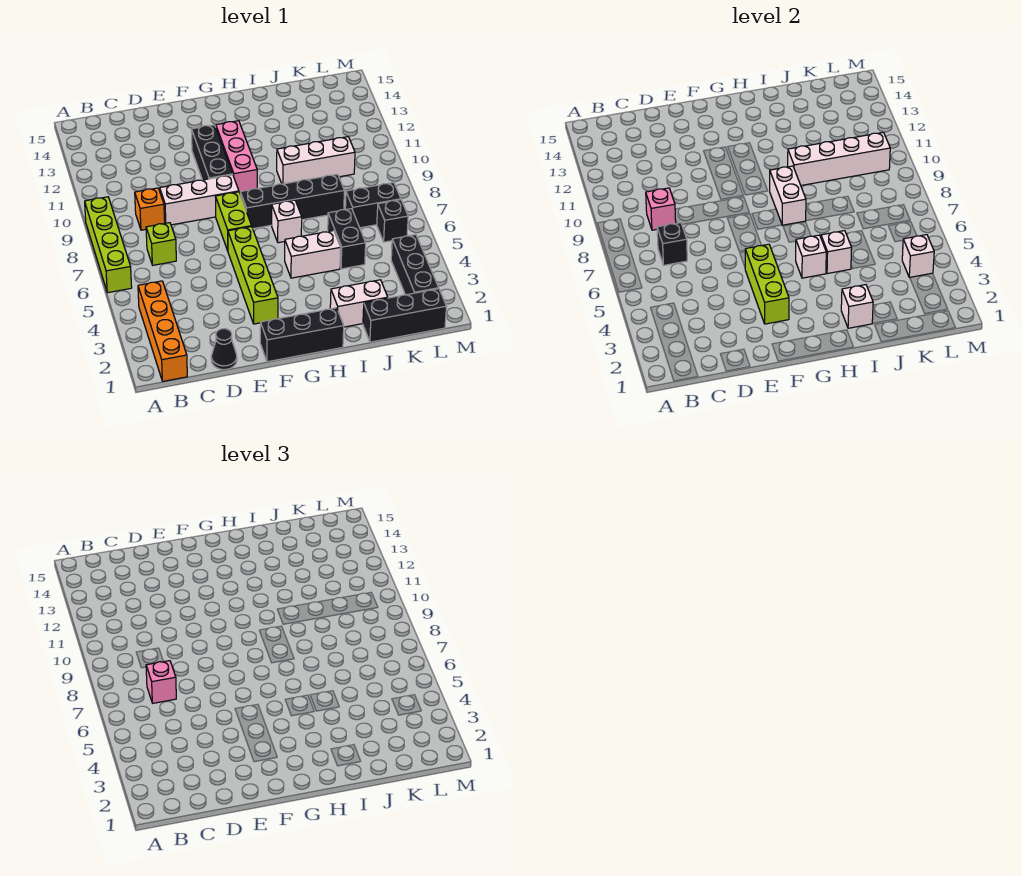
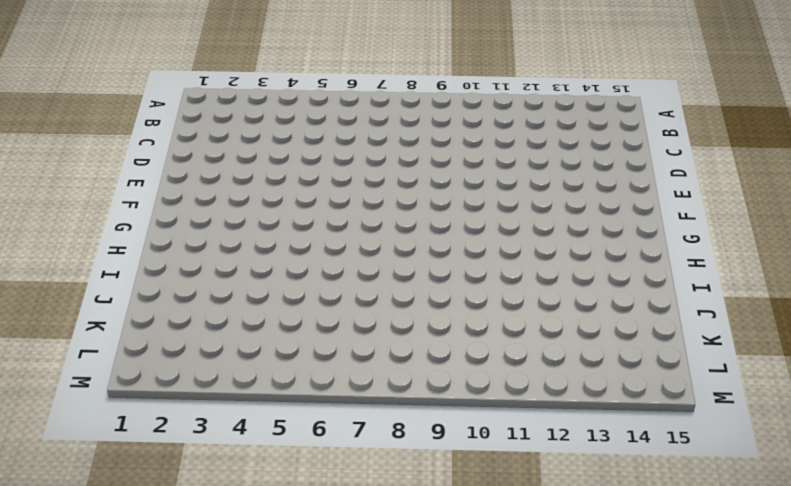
none -> lime brick A6:A9 level 1
none -> orange brick B1:B4 level 1
none -> lime brick C7 level 1
none -> orange brick C9 level 1

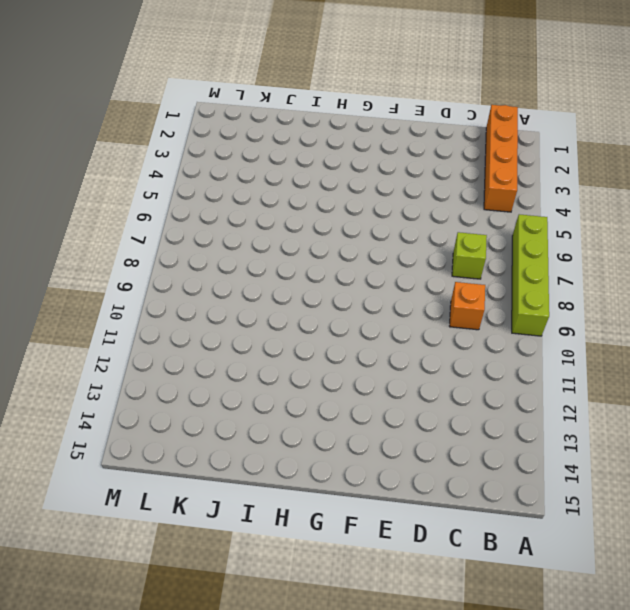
none -> black cone D1 level 1
none -> white brick D9:F9 level 1
none -> black brick F1:H1 level 1
none -> lime brick F3:F6 level 1

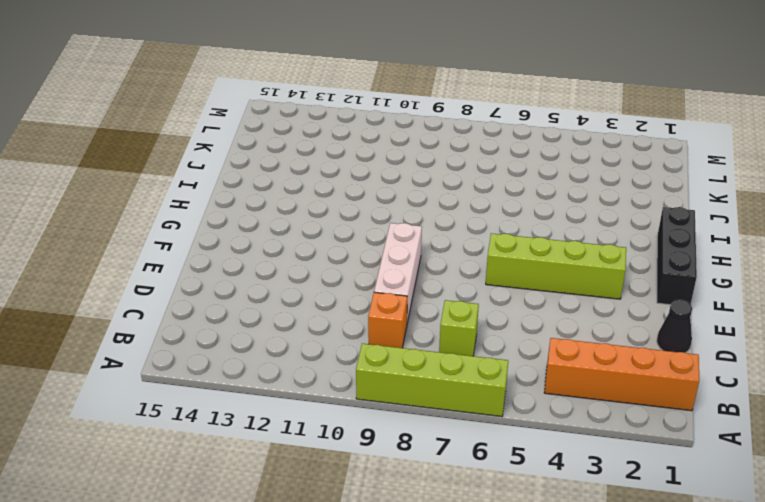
none -> lime brick F7:F8 level 1
none -> black brick F10:F12 level 1
none -> black brick G8:J8 level 1
none -> pink brick G10:G12 level 1

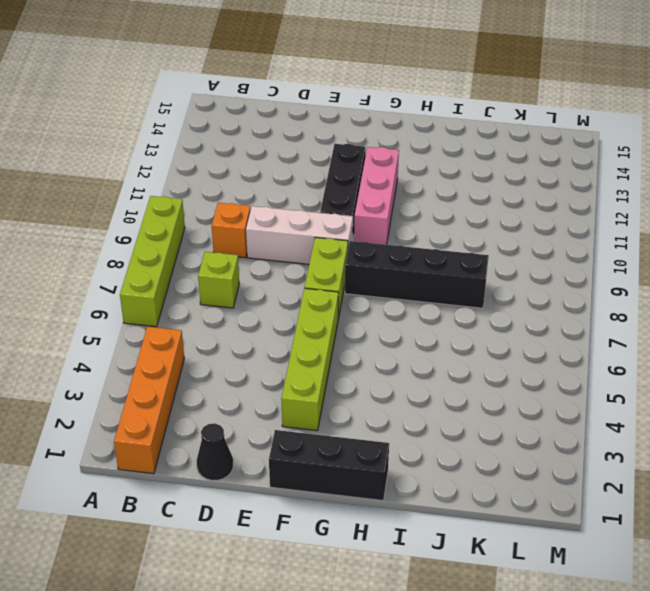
none -> white brick H5:I5 level 1
none -> white brick H7 level 1
none -> white brick I2:J2 level 1
none -> white brick I10:K10 level 1

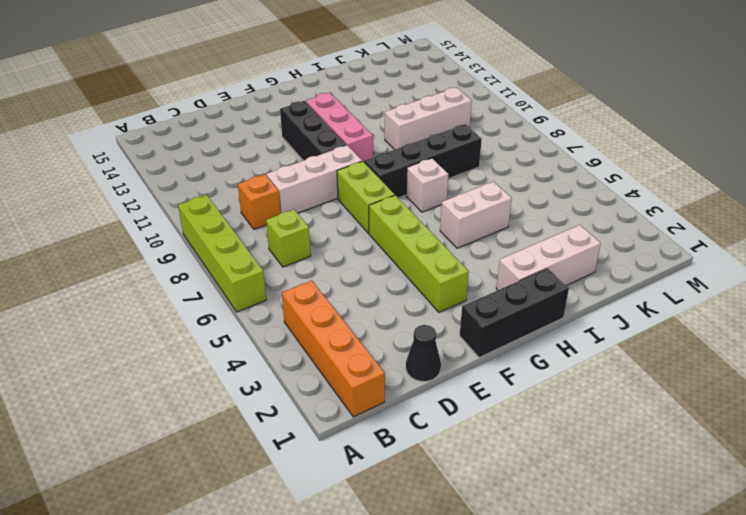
white brick H2:J2 level 1 -> white brick I2:J2 level 1
none -> black brick J1:L1 level 1
none -> black brick J5:J6 level 1
none -> black brick K7:L7 level 1
none -> black brick L2:L4 level 1

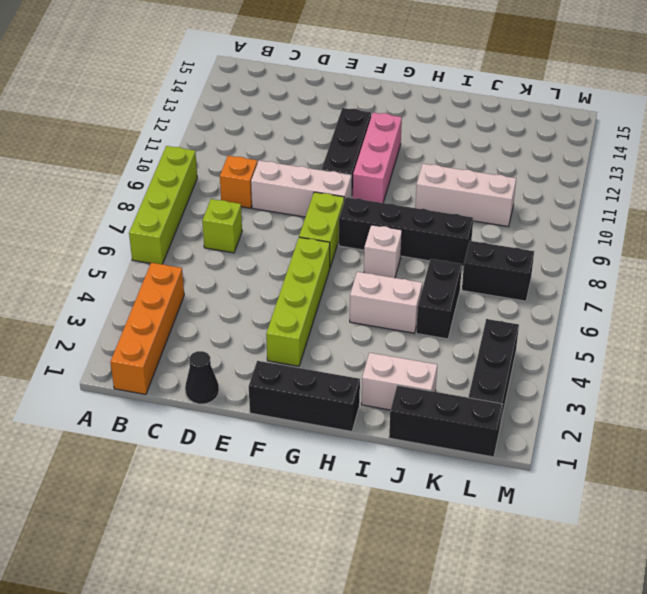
none -> black brick L6 level 1
none -> black brick C7 level 2
none -> pink brick C9 level 2
none -> lime brick F3:F5 level 2

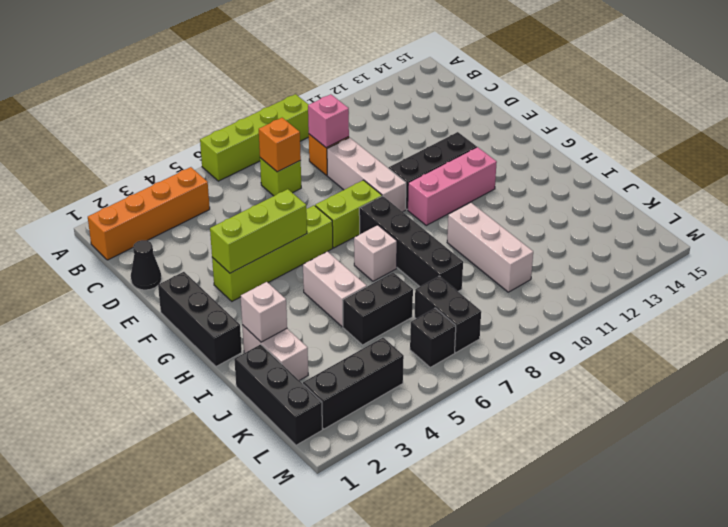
orange brick C7 level 2 -> black brick C7 level 2
none -> white brick H5 level 2
none -> white brick H8:H9 level 2
none -> white brick I5 level 2
none -> white brick I10:L10 level 2

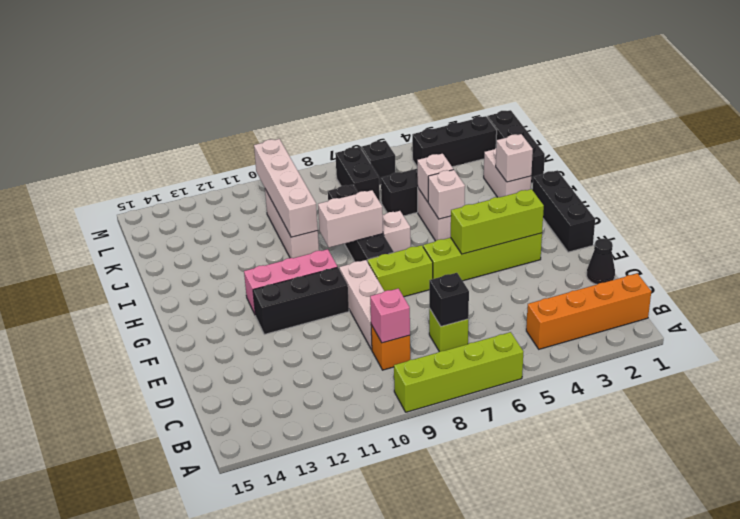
none -> white brick L4 level 2
none -> pink brick C7 level 3

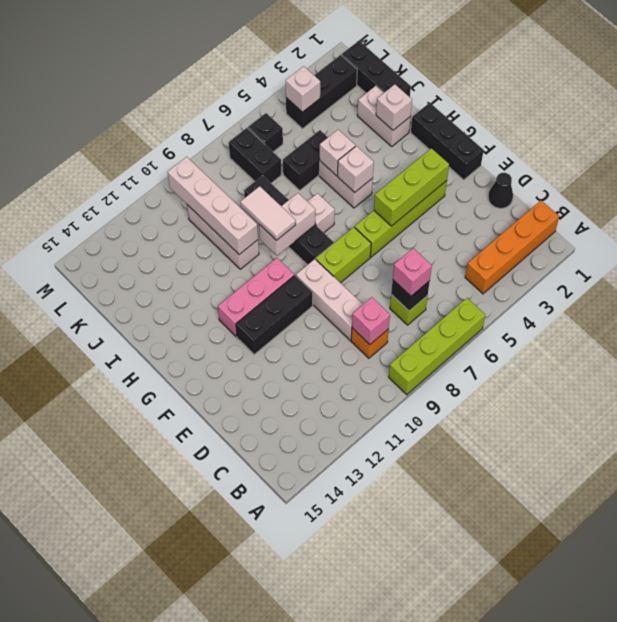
white tile H9:I9 level 3 -> none

